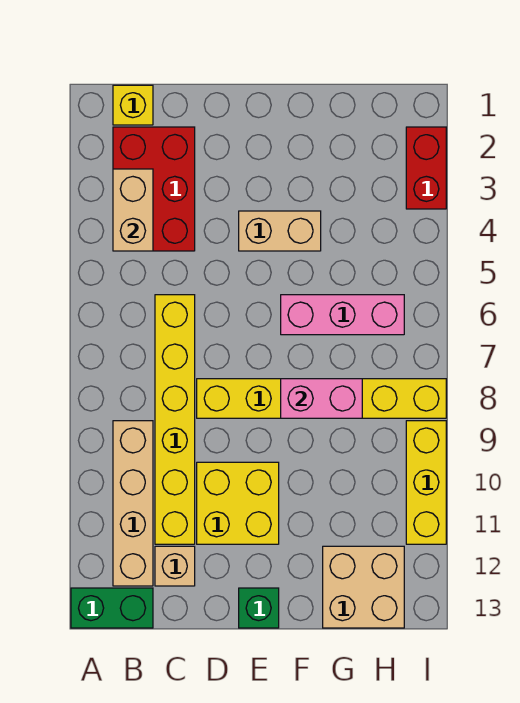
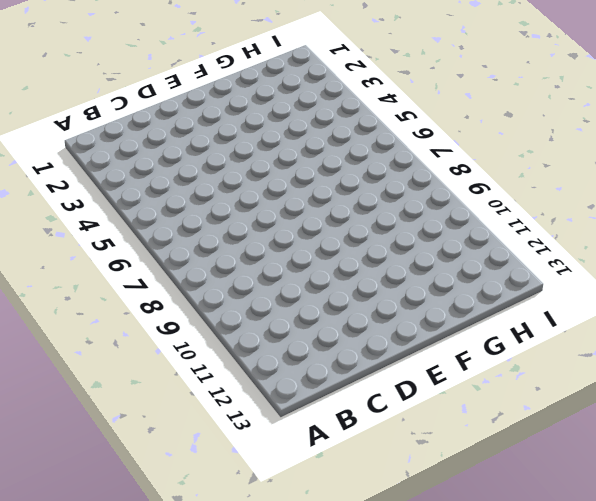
none -> green brick A13:B13 level 1
none -> yellow brick B1 level 1
none -> red brick B2:C4 level 1

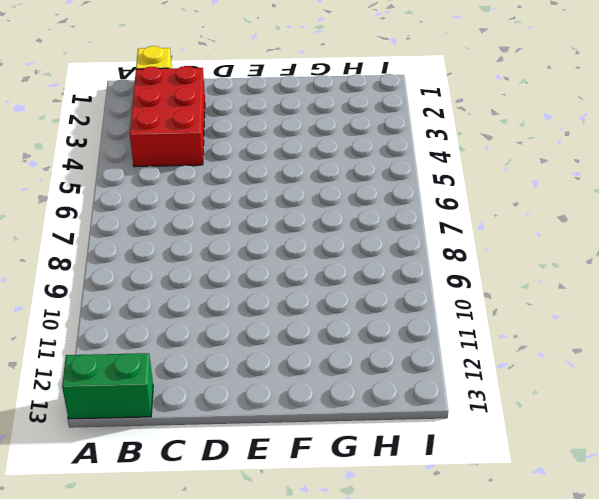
none -> tan brick B9:B12 level 1
none -> yellow brick C6:C11 level 1
none -> tan brick C12 level 1

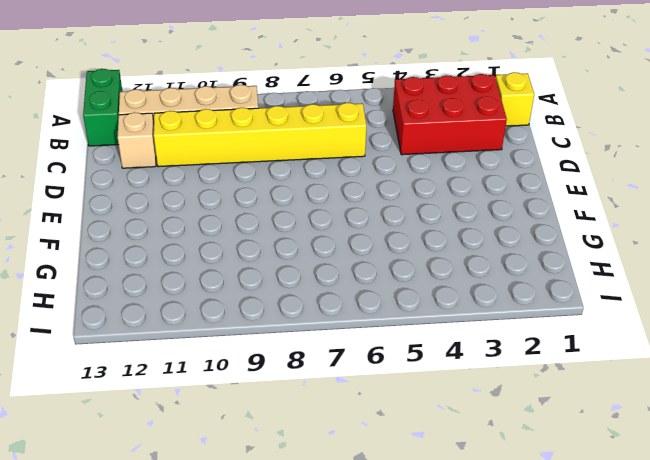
none -> yellow brick D8:I8 level 1
none -> yellow brick D10:E11 level 1
none -> tan brick E4:F4 level 1

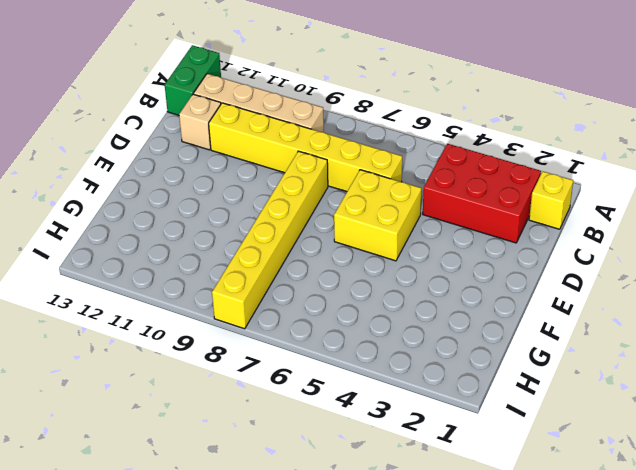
yellow brick D5:E6 level 1 -> yellow brick D10:E11 level 1
none -> tan brick E4:F4 level 1
none -> green brick E13 level 1
none -> pink brick F6:H6 level 1

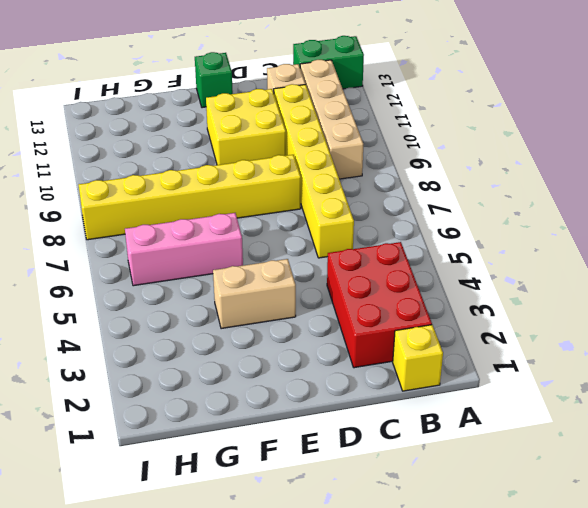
none -> tan brick G12:H13 level 1
none -> red brick I2:I3 level 1
none -> yellow brick I9:I11 level 1

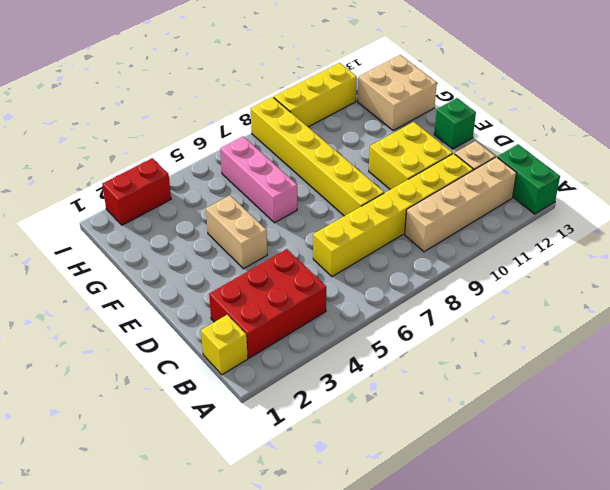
none -> tan brick B3:B4 level 2
none -> pink brick F8:G8 level 2

